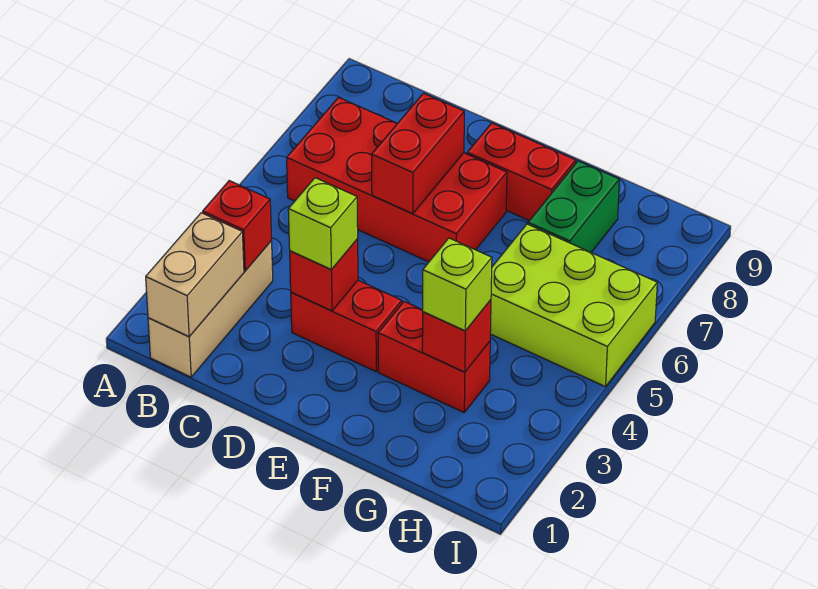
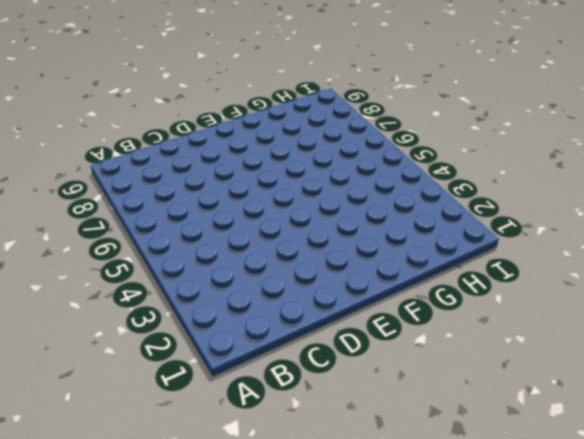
none -> tan brick B1:B3 level 1
none -> red brick B6:E7 level 1
none -> red brick D3:E3 level 1

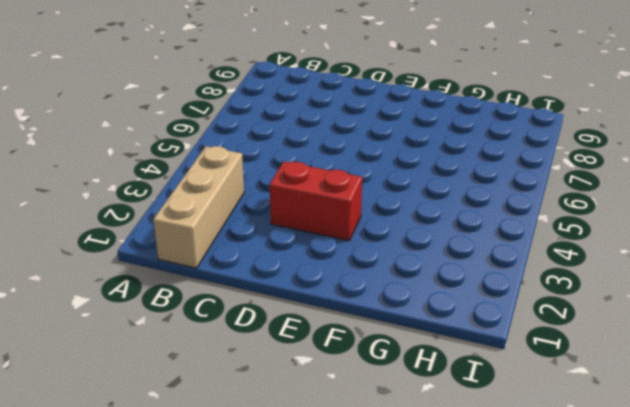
none -> red brick B6:E7 level 1
none -> red brick E8:F8 level 1
none -> red brick F3:G3 level 1

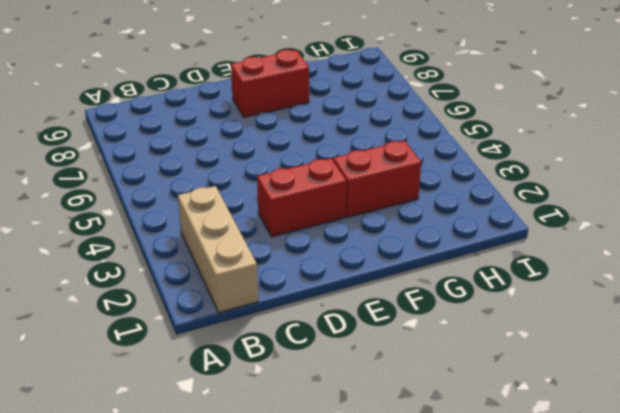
none -> red brick B6:E7 level 1
none -> lime brick G5:I6 level 1
none -> green brick G7:G8 level 1

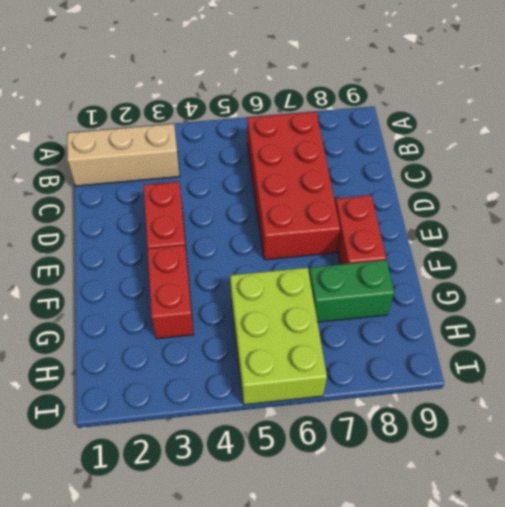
none -> tan brick B1:B2 level 2
none -> red brick B3 level 2
none -> red brick D3 level 2

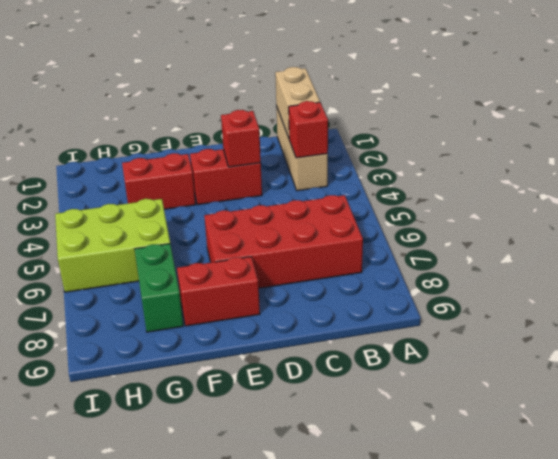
none -> red brick D6:D7 level 2
none -> red brick G3 level 2
none -> lime brick D3 level 3

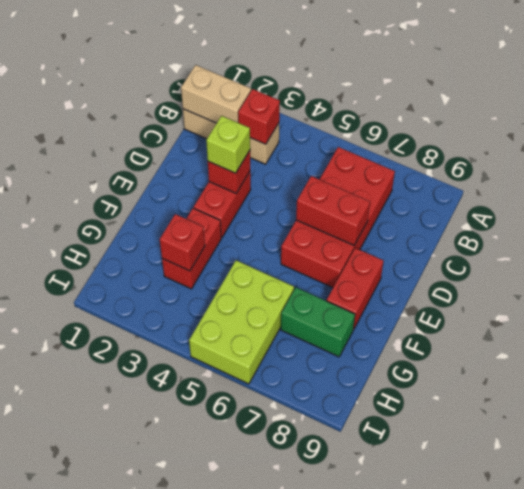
none -> lime brick G3 level 3

